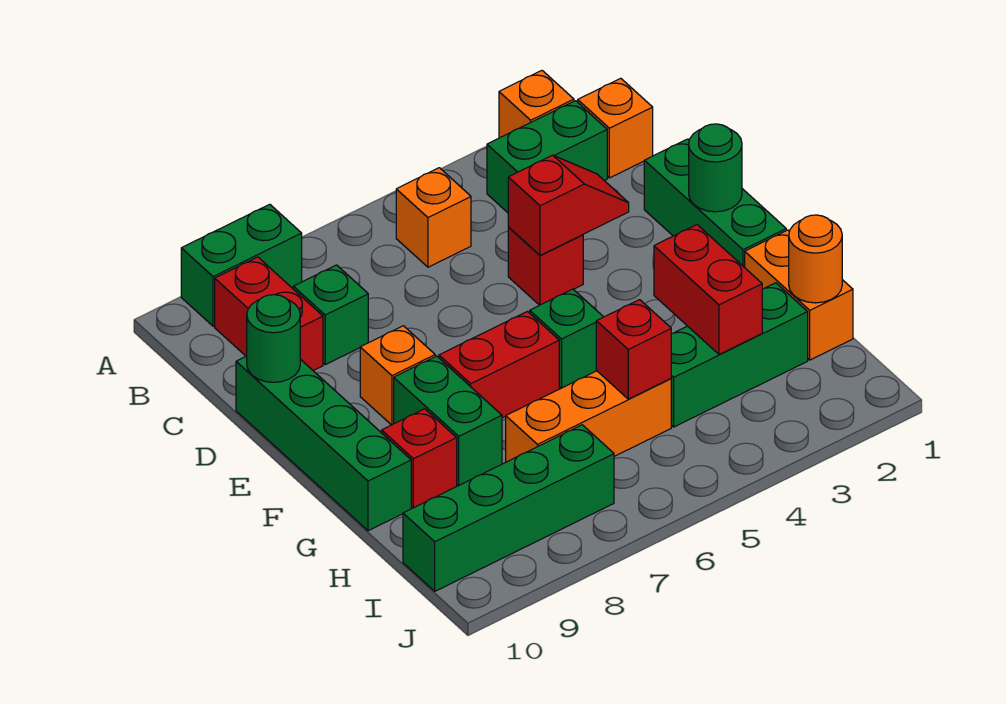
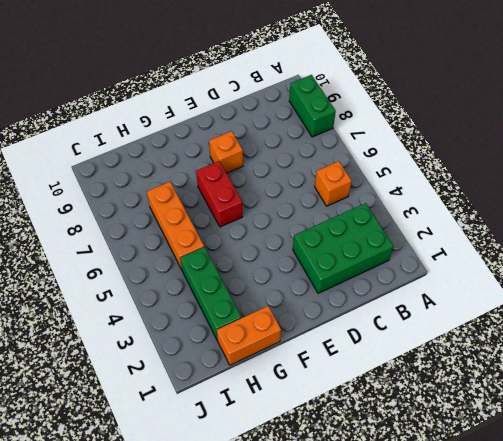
green brick B2:D3 level 1 -> green brick B2:B3 level 1
none -> orange brick A2 level 1
none -> orange brick B1 level 1
none -> red brick B9:C9 level 1

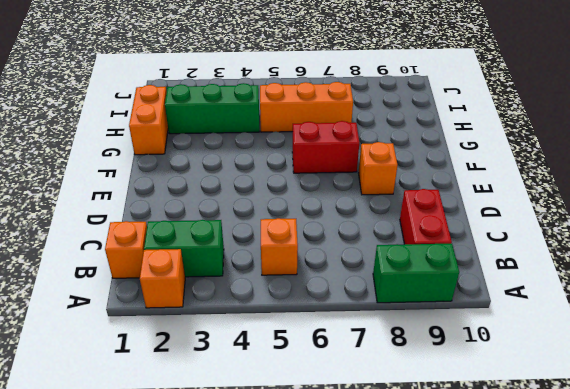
none -> green brick C8 level 1
none -> green brick D1:F1 level 1
none -> red brick D4 level 1

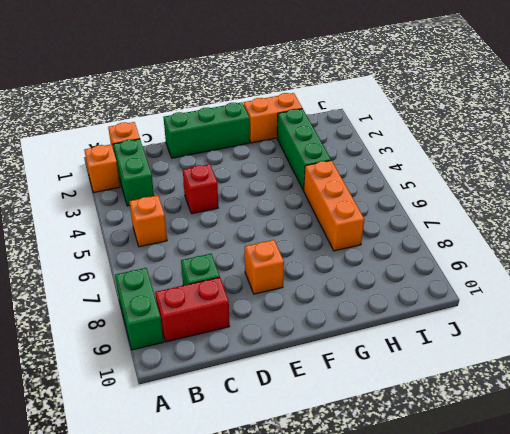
none -> green brick D10:G10 level 1
none -> green brick F5 level 1
none -> red brick F6:F7 level 1

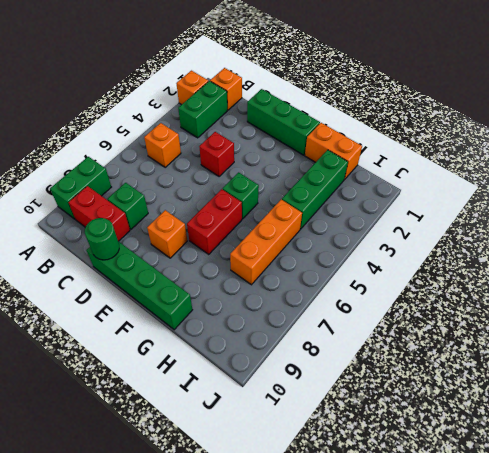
none -> green brick F8:G8 level 1
none -> red brick G9 level 1
none -> green brick I7:I10 level 1

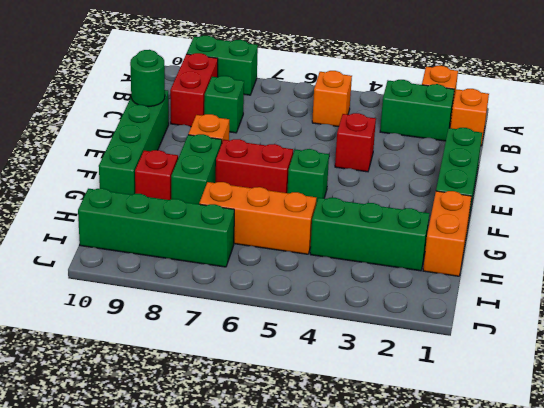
none -> red slope D3:D4 level 2 top 4
none -> green round brick E1 level 2
none -> red brick G3:H3 level 2

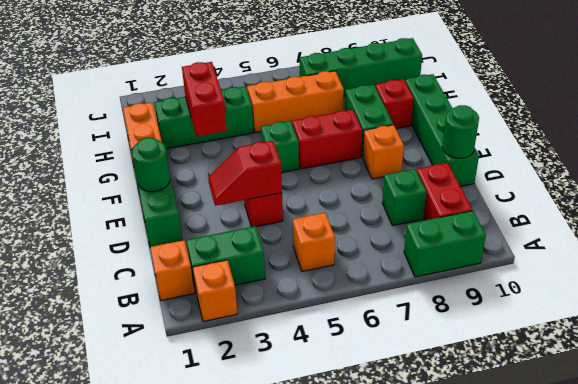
none -> orange round brick H1 level 2
none -> red brick H5 level 2

